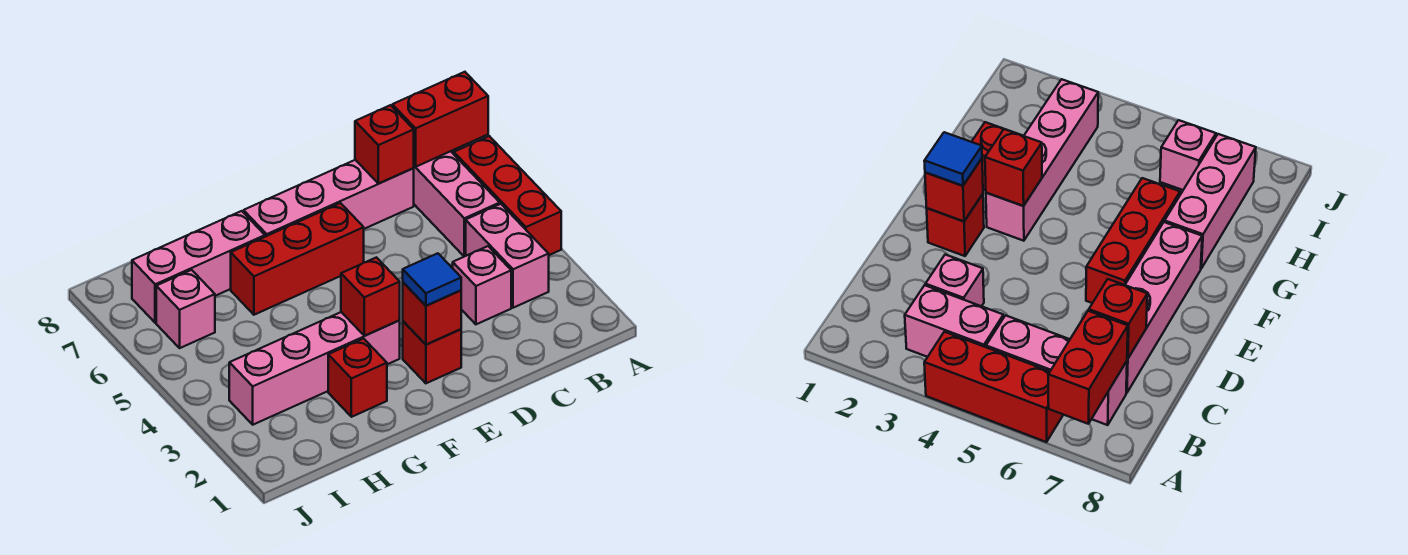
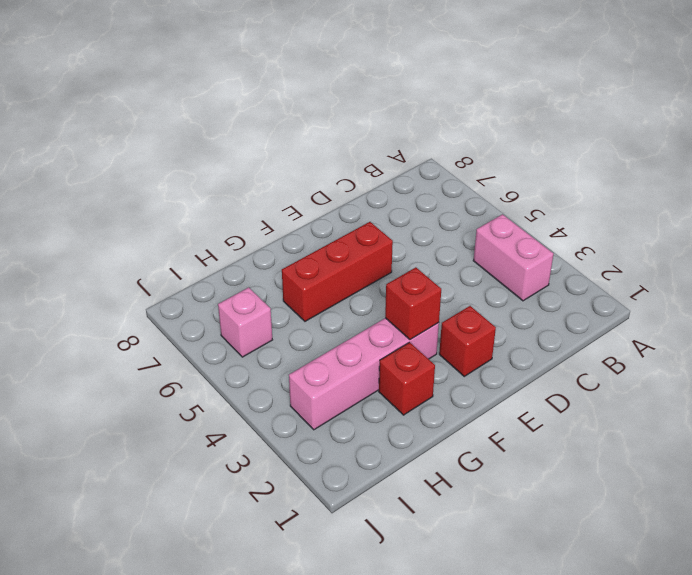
none -> red brick A4:A6 level 1
none -> pink brick B5:B7 level 1
none -> pink brick C3 level 1

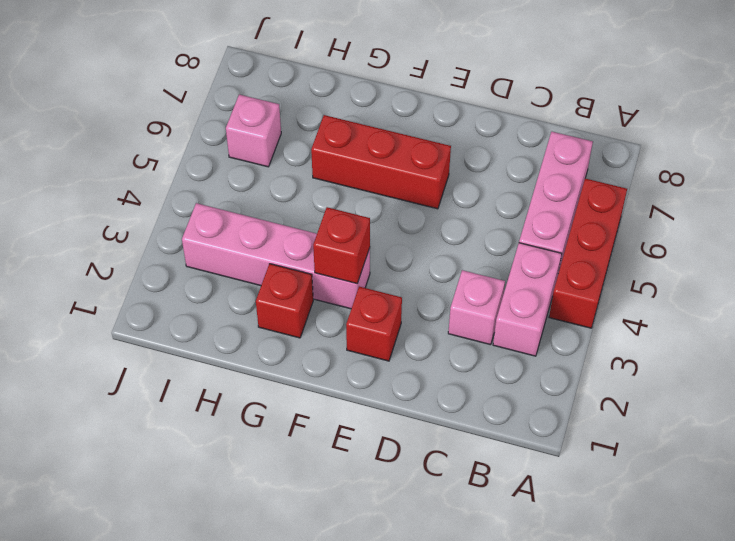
none -> pink brick C7:F7 level 1
none -> pink brick G7:I7 level 1
none -> red brick A7:B7 level 2

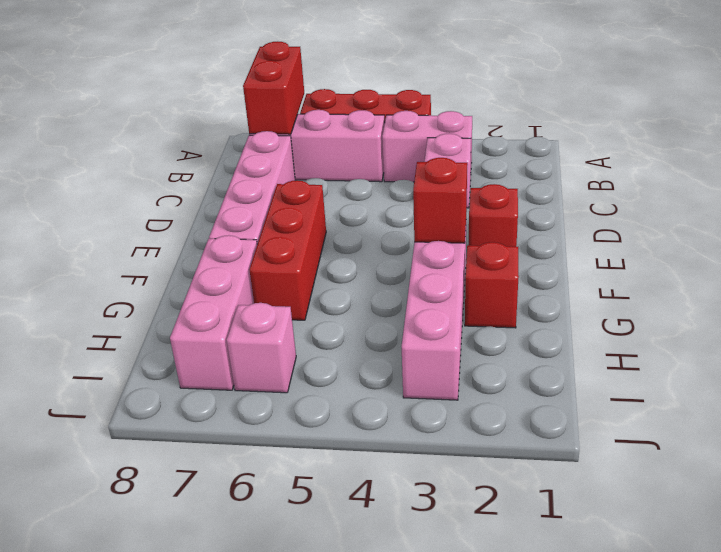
none -> red brick C7 level 2
none -> red brick E2 level 2
none -> blue tile E2 level 3

